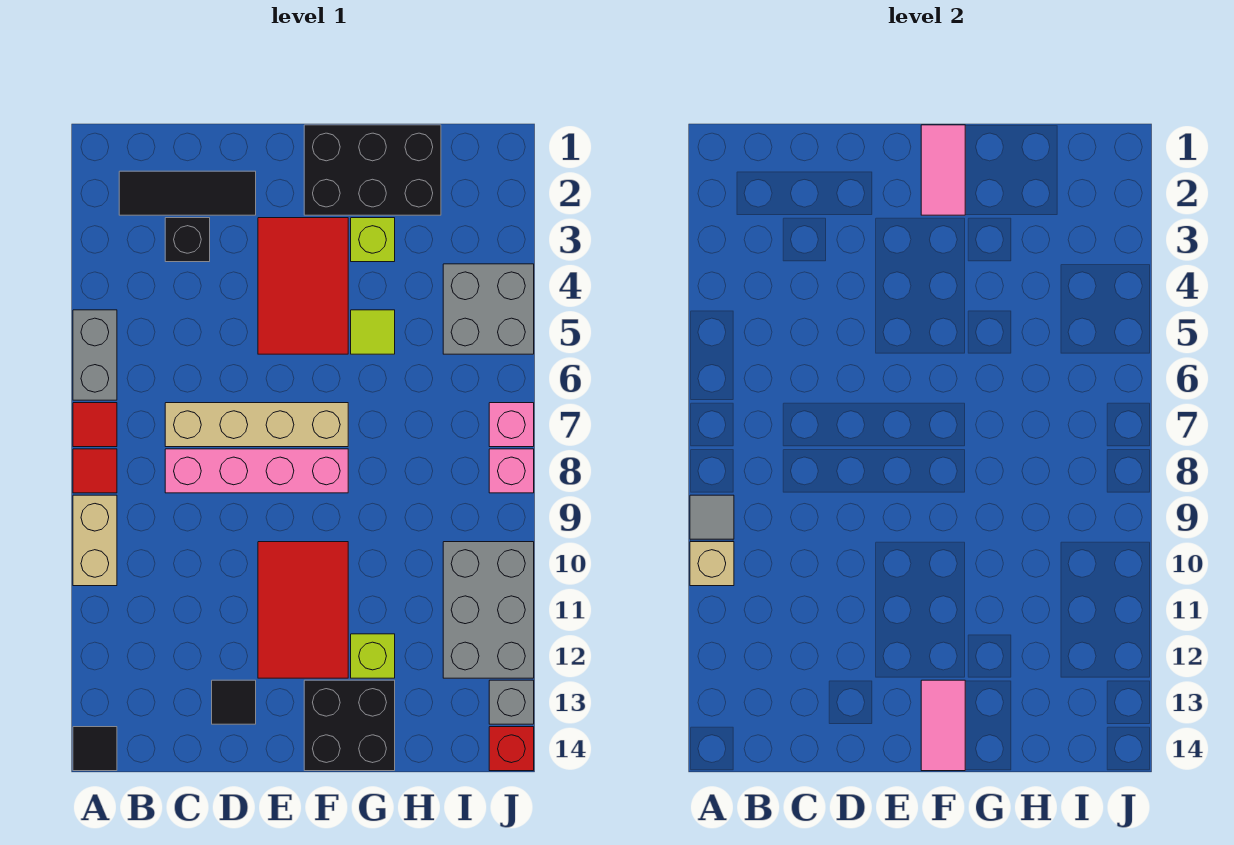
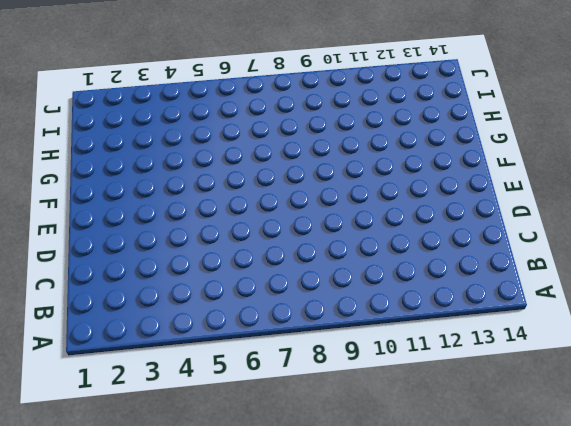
none -> grey brick A5:A6 level 1
none -> red tile A7 level 1
none -> red tile A8 level 1

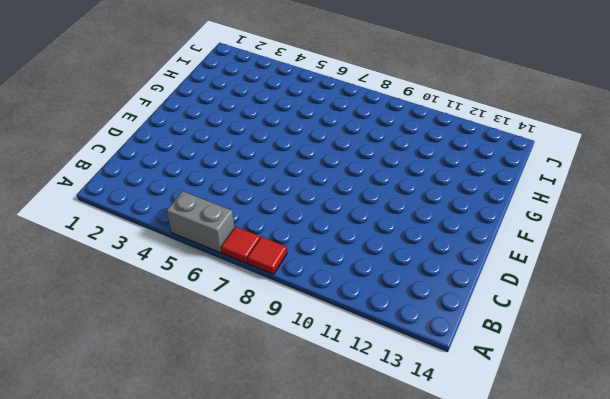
none -> tan brick A9:A10 level 1
none -> black tile A14 level 1
none -> black tile B2:D2 level 1

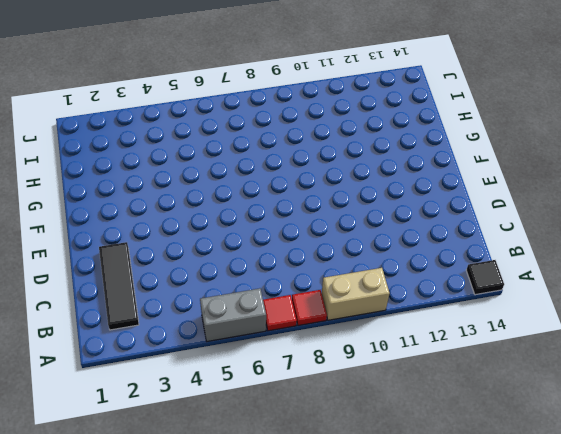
none -> black brick C3 level 1
none -> tan brick C7:F7 level 1
none -> pink brick C8:F8 level 1

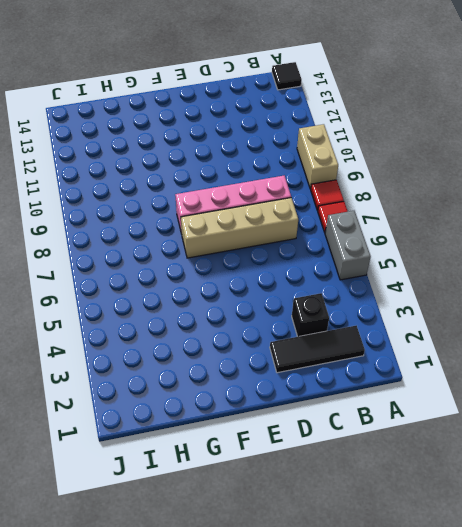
none -> black tile D13 level 1
none -> red tile E3:F5 level 1
none -> red tile E10:F12 level 1

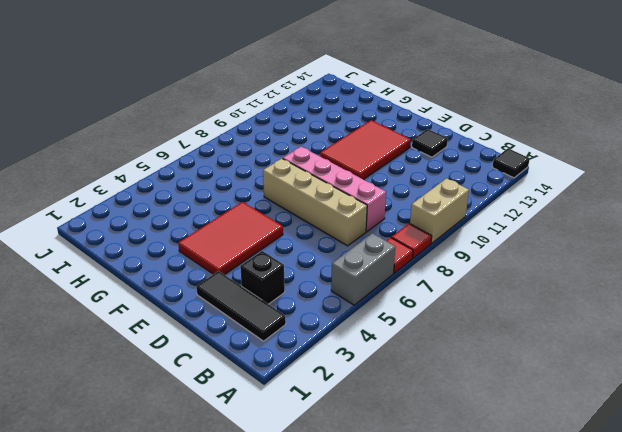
none -> black brick F1:H2 level 1
none -> black brick F13:G14 level 1
none -> lime brick G3 level 1

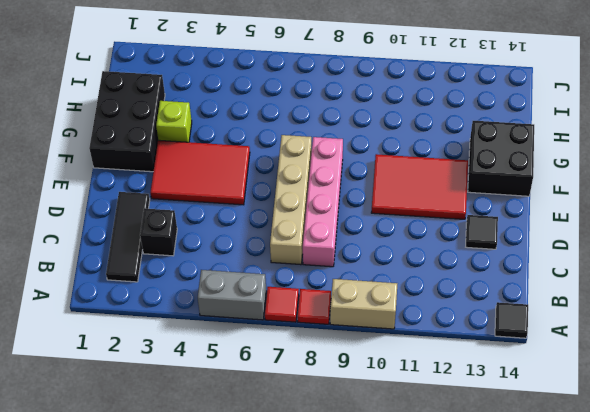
none -> lime tile G5 level 1
none -> lime brick G12 level 1
none -> grey brick I4:J5 level 1

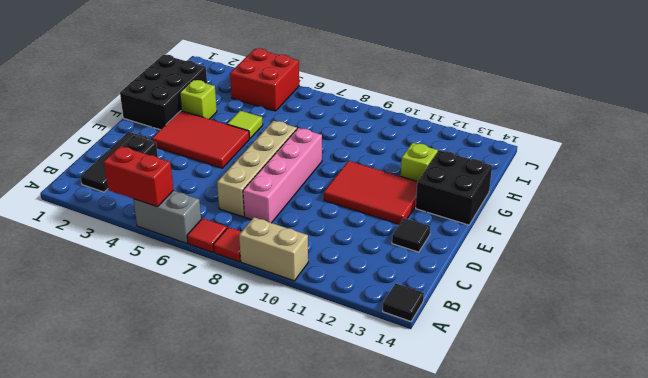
red brick A4:A5 level 2 -> none
red brick I4:J5 level 1 -> grey brick I4:J5 level 1
none -> grey brick I10:J12 level 1
none -> pink brick J7 level 1
none -> pink brick J8 level 1

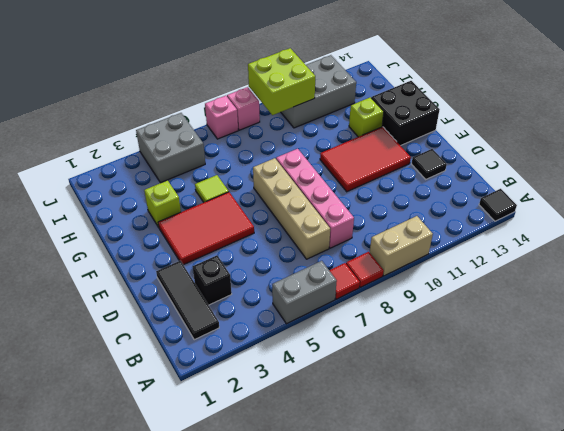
lime brick I9:J10 level 2 -> none
none -> black brick F1:H2 level 1
none -> grey brick J13 level 1
none -> red brick J14 level 1

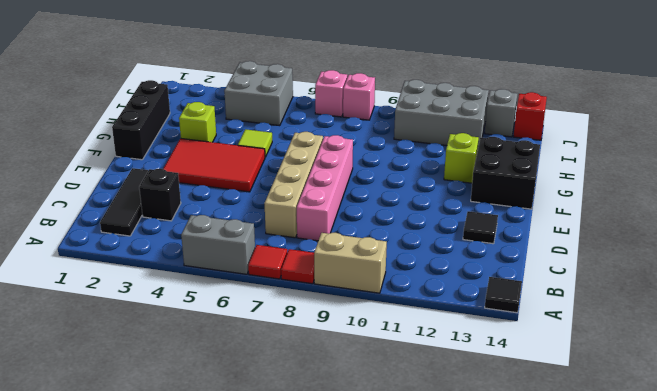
black brick F1:H1 level 1 -> black brick F1:H2 level 1
none -> red tile E10:F12 level 1
none -> grey tile A9 level 2
none -> tan brick A10 level 2

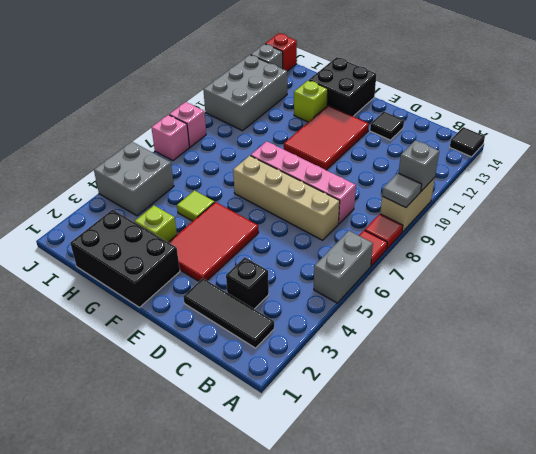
grey brick A10 level 2 -> tan brick A10 level 2
none -> pink tile F1:F2 level 2
none -> pink tile F13:F14 level 2

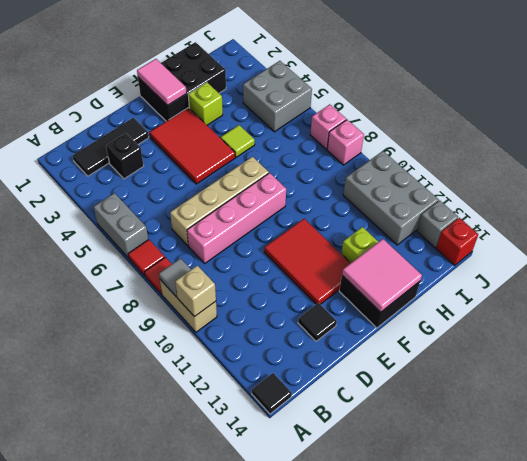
pink tile F13:G14 level 2 -> pink tile F13:F14 level 2

